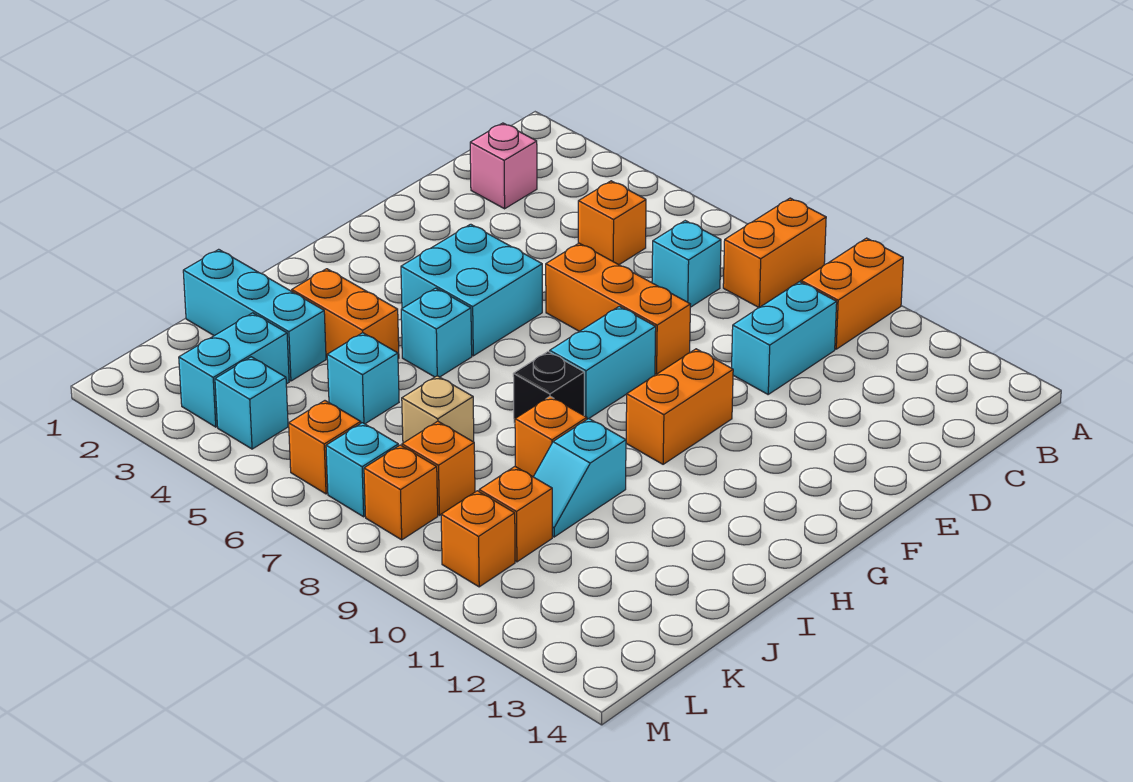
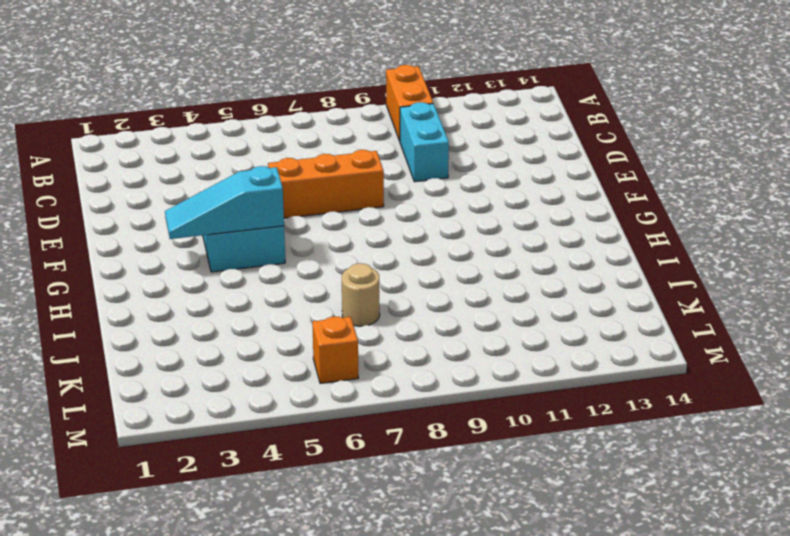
cyan slope G3:G5 level 2 top 5 -> none
tan round brick J7 level 1 -> tan brick J7 level 1
none -> orange brick A8:B8 level 1
none -> pink brick C2 level 1
none -> orange brick C5 level 1

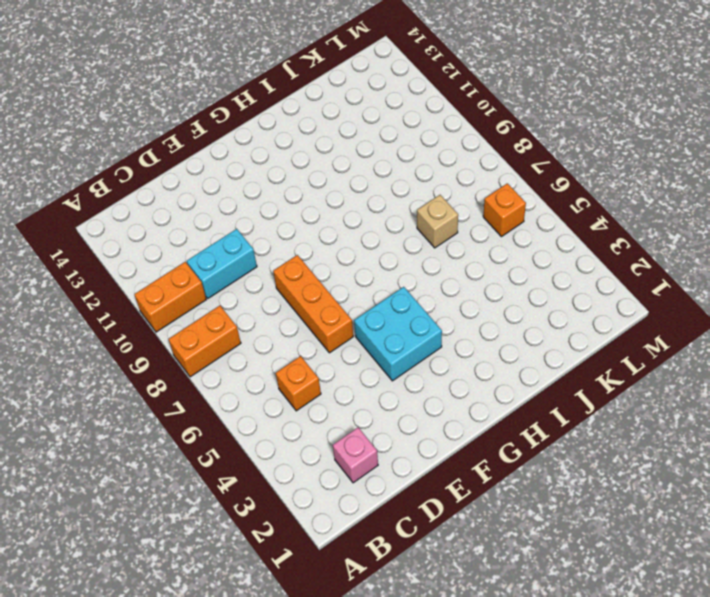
none -> cyan brick C7 level 1
none -> cyan brick F8:G8 level 1
none -> orange brick F10:G10 level 1

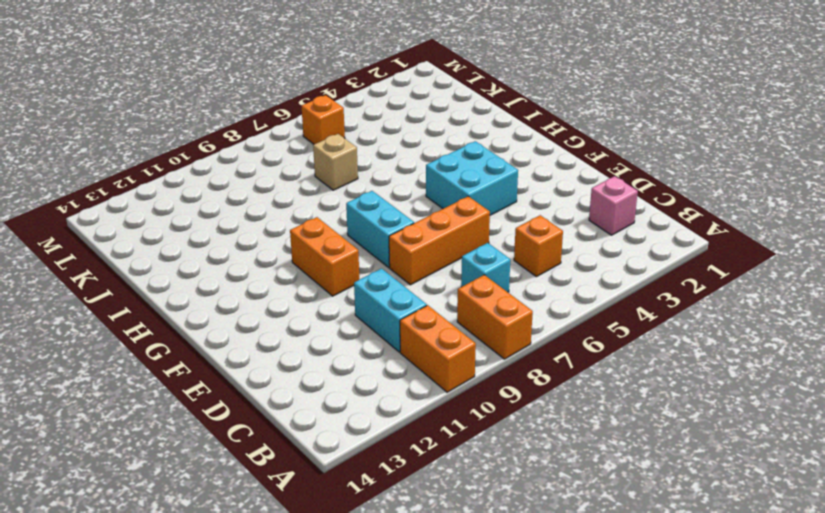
none -> cyan brick H5 level 1
none -> black brick H8 level 1
none -> orange brick I3:I4 level 1

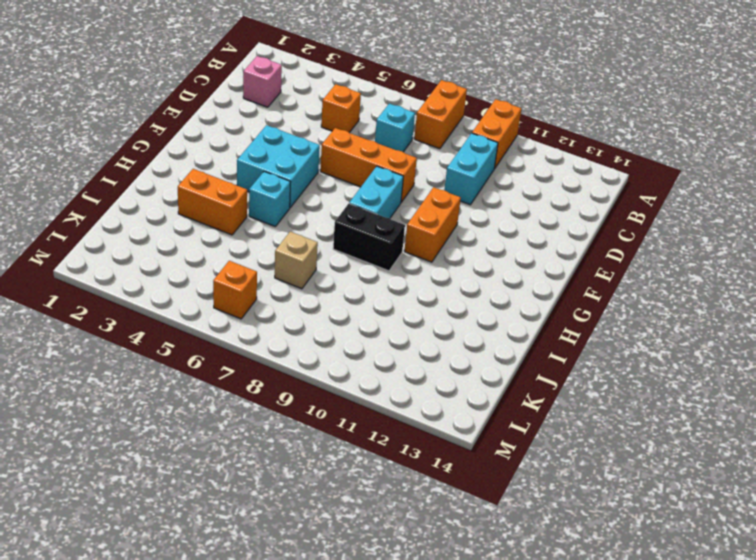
black brick H8:H9 level 1 -> black brick H8 level 1
none -> orange brick I9 level 1
none -> cyan slope I10:J10 level 1 top I
none -> cyan brick J1:J3 level 1

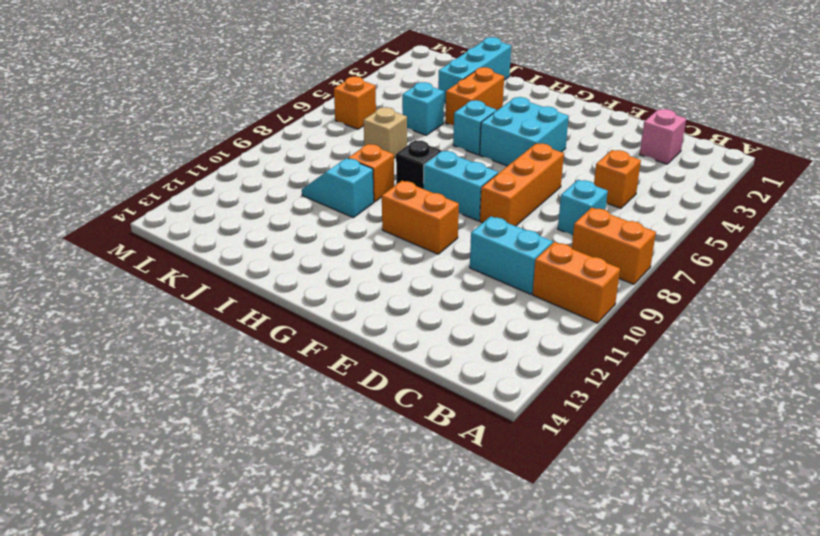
none -> cyan brick K3:L3 level 1
none -> orange brick K8 level 1
none -> orange brick K10 level 1

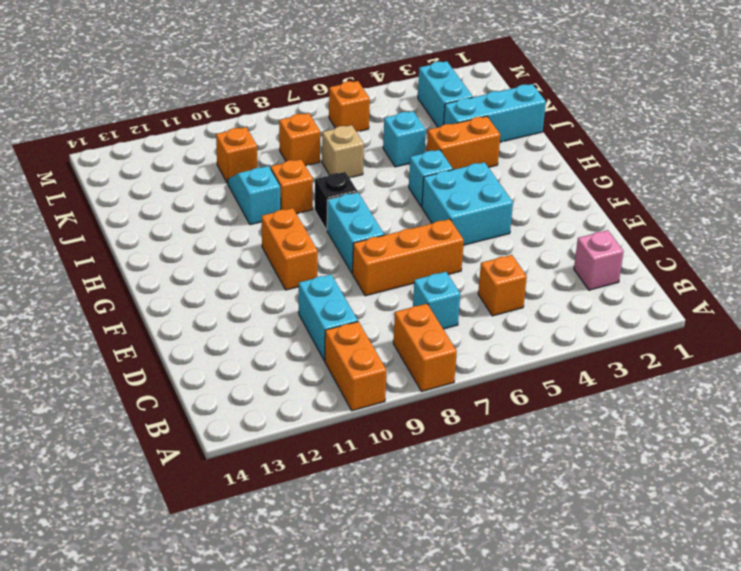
none -> cyan brick L4 level 1
none -> cyan brick L7 level 1
none -> orange brick L8 level 1

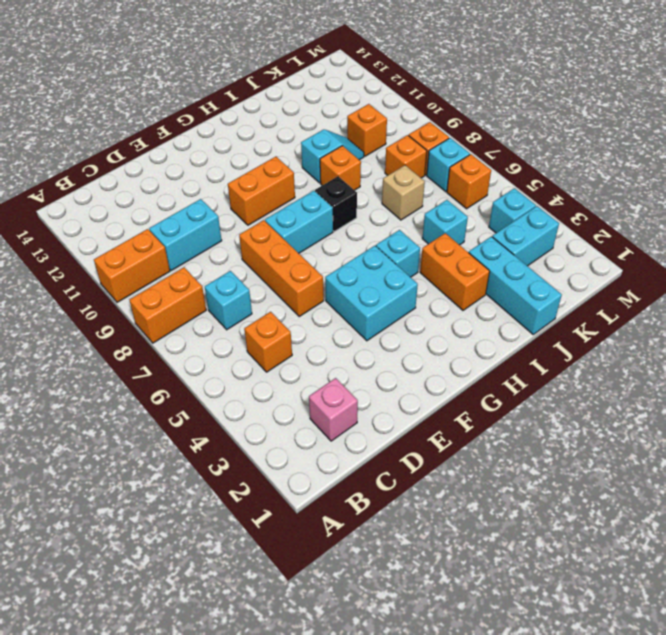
none -> orange brick L10 level 1

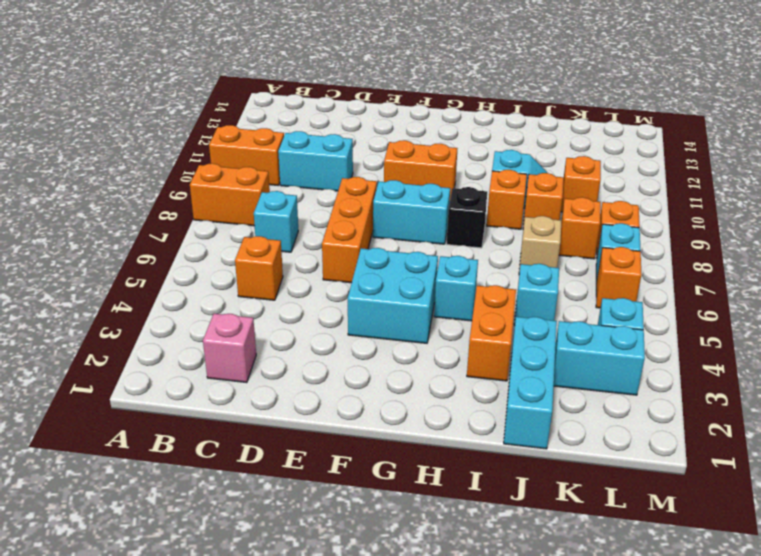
orange brick J9 level 1 -> orange brick L10 level 1

